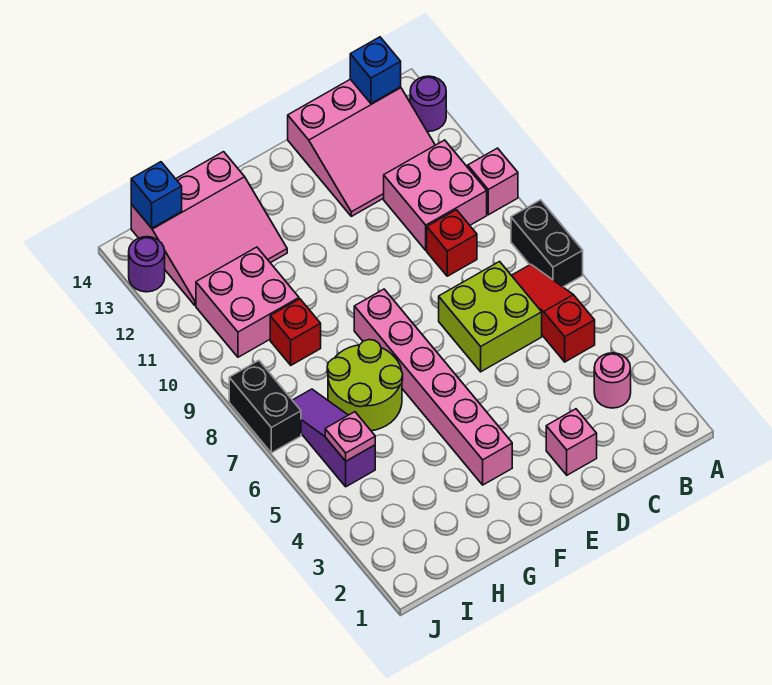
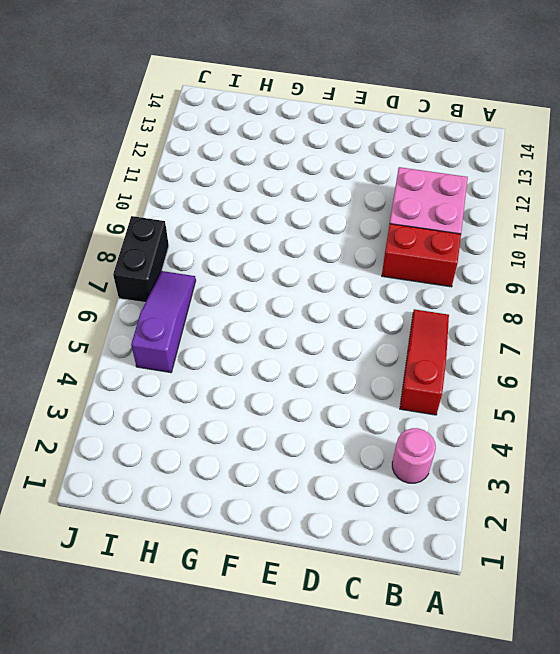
red brick B9:C9 level 1 -> red brick C9 level 1
none -> black brick A7:A8 level 1
none -> pink brick A10 level 1
none -> purple round brick A13 level 1

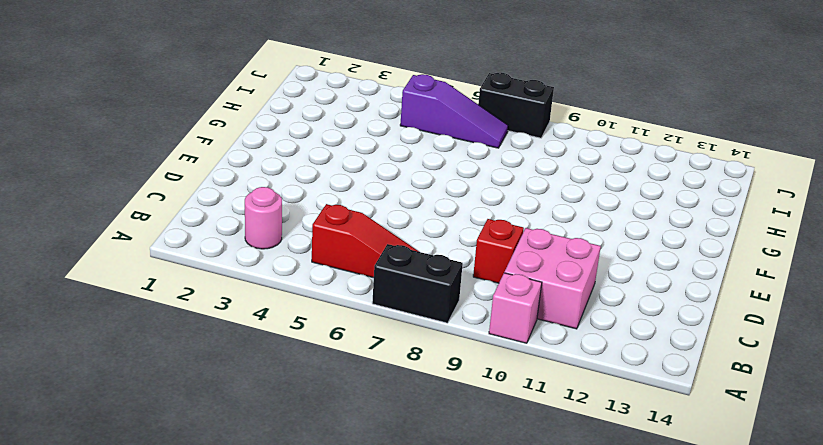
none -> purple round brick A13 level 1
none -> pink slope B12:D14 level 1 top 14
none -> lime brick C6:D7 level 1

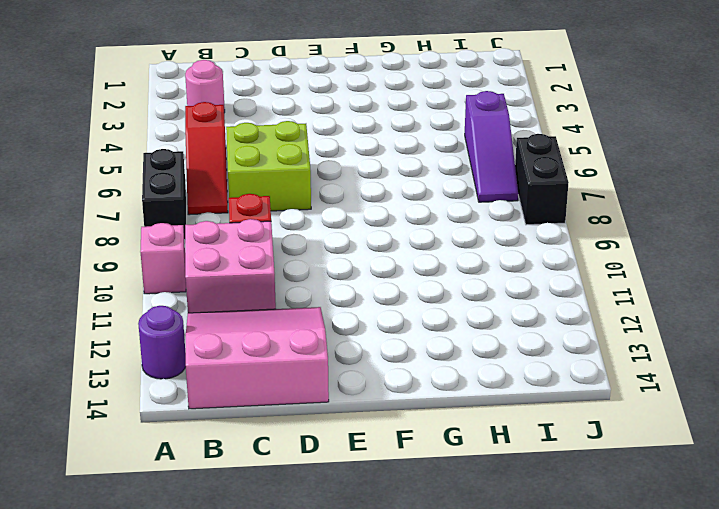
none -> pink brick D2 level 1
none -> pink brick F3:F8 level 1
none -> lime round brick G6:H7 level 1

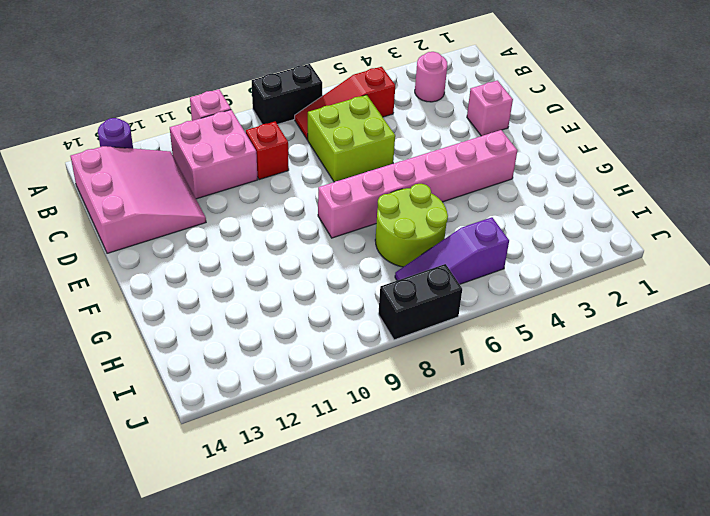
none -> pink slope G12:I14 level 1 top 14
none -> red brick H9 level 1
none -> pink brick H10:I11 level 1

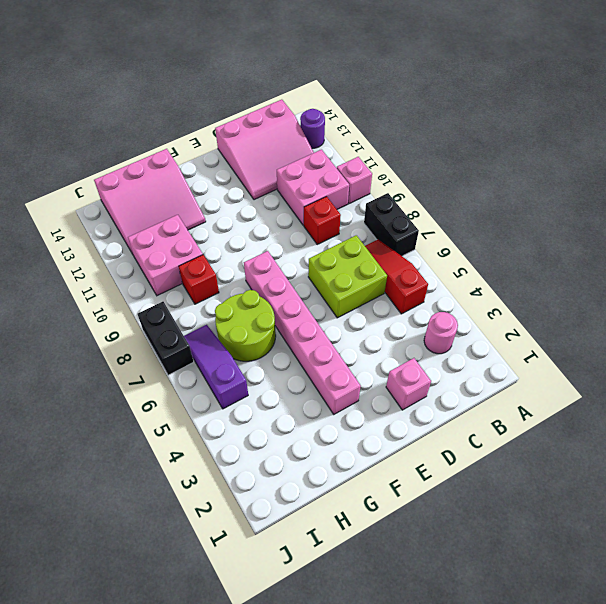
none -> purple round brick J13 level 1
none -> blue brick B14 level 2
none -> pink plate I5 level 2

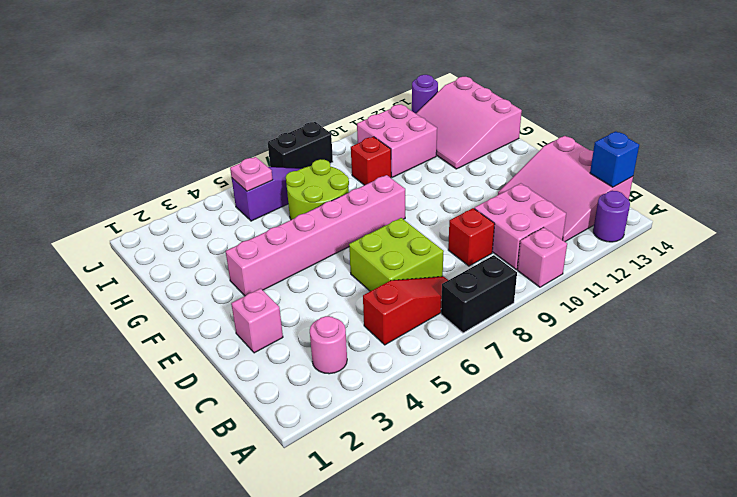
none -> blue brick I14 level 2

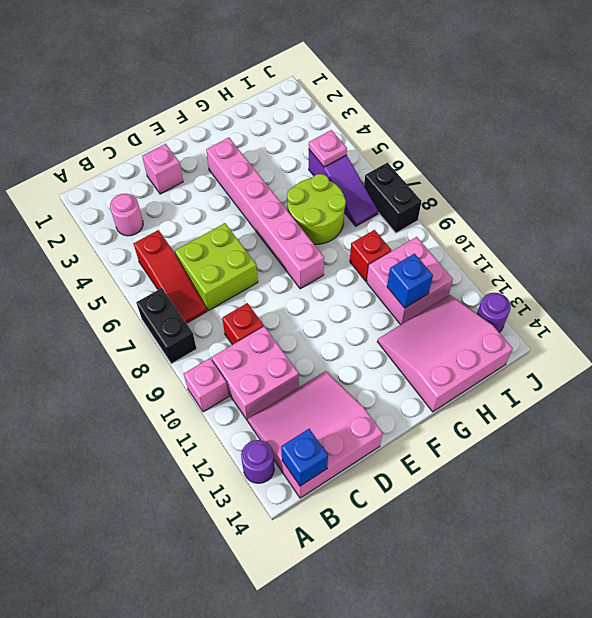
blue brick H11 level 2 -> blue brick I14 level 2

